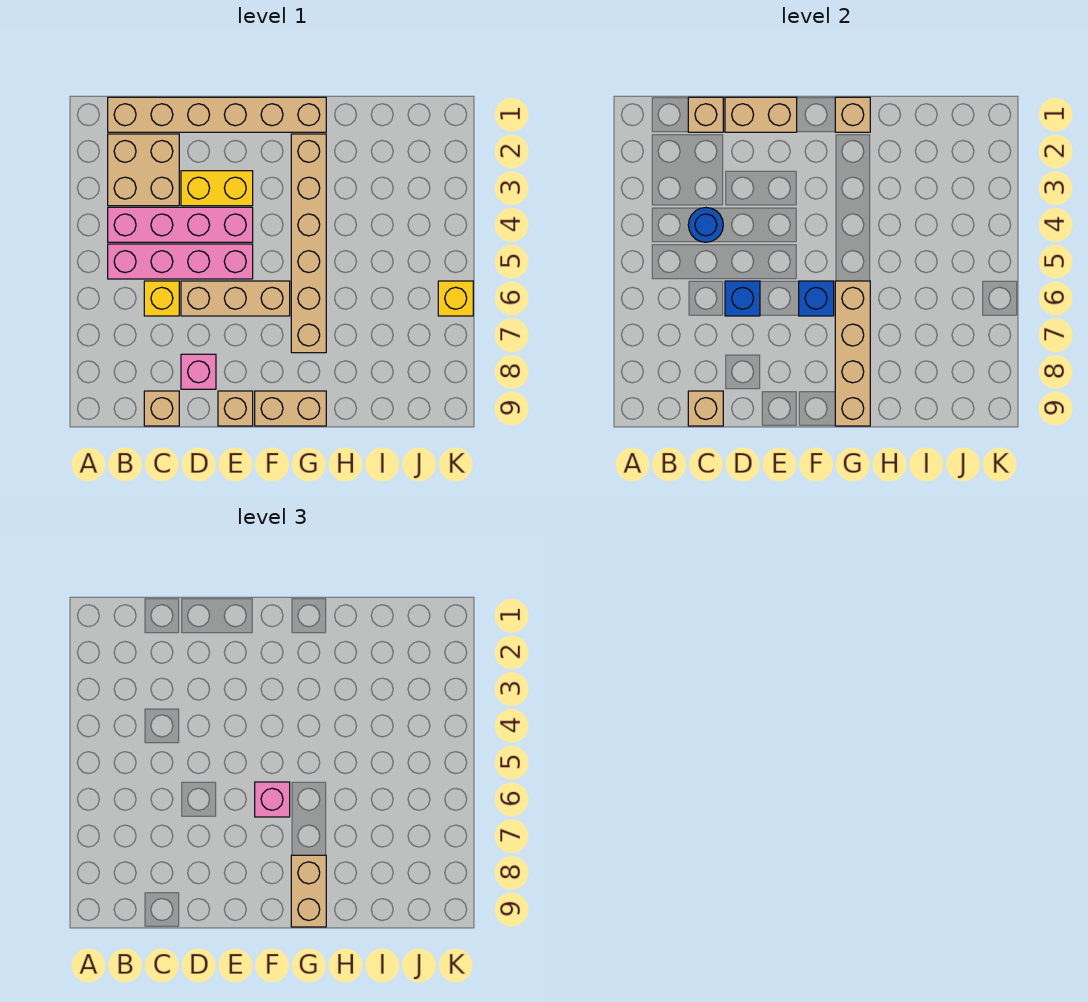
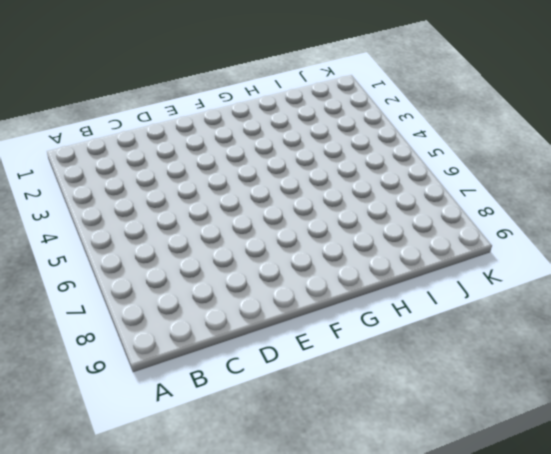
none -> tan brick B1:G1 level 1
none -> tan brick B2:C3 level 1
none -> pink brick B4:E4 level 1

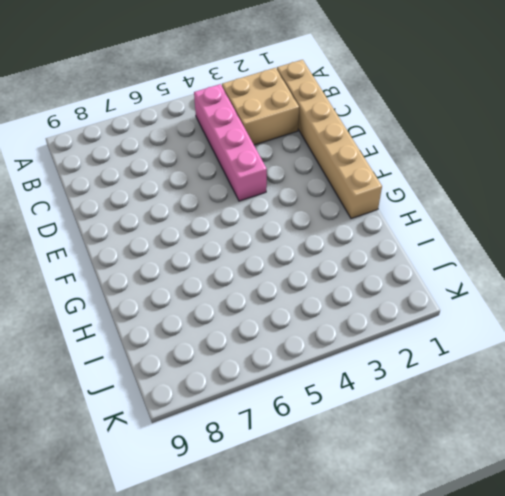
none -> pink brick B5:E5 level 1
none -> yellow brick C6 level 1
none -> tan brick C9 level 1

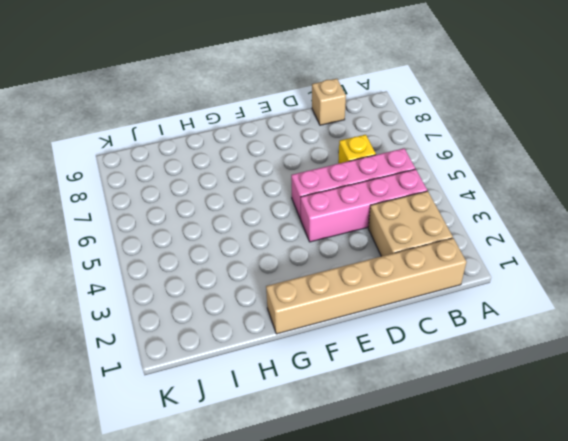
none -> yellow brick D3:E3 level 1
none -> tan brick D6:F6 level 1
none -> pink brick D8 level 1

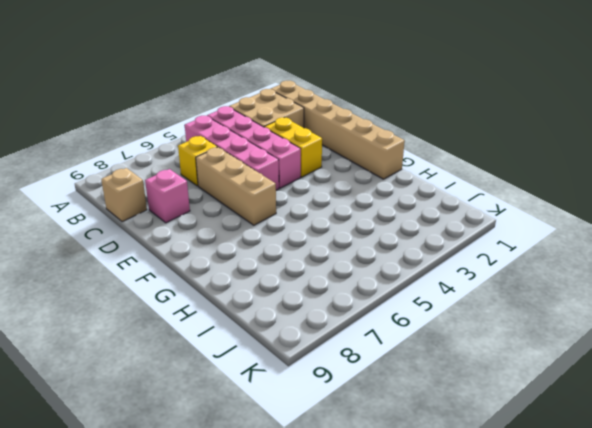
none -> tan brick E9 level 1
none -> tan brick F9:G9 level 1
none -> tan brick G2:G7 level 1

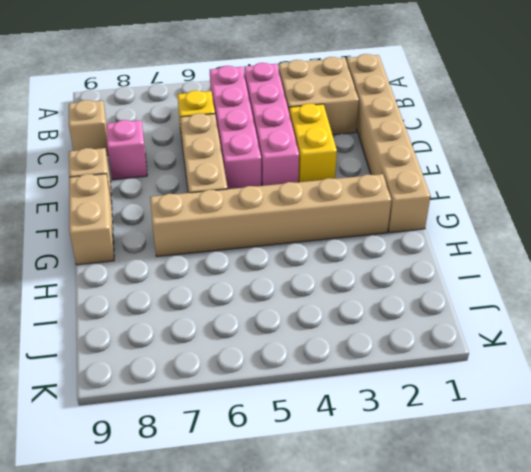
none -> yellow brick K6 level 1
none -> tan brick C1 level 2
none -> blue round brick C4 level 2

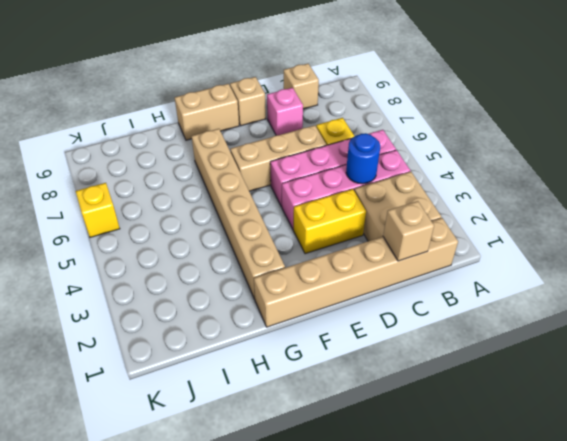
none -> tan brick C9 level 2
none -> tan brick D1:E1 level 2
none -> blue brick D6 level 2

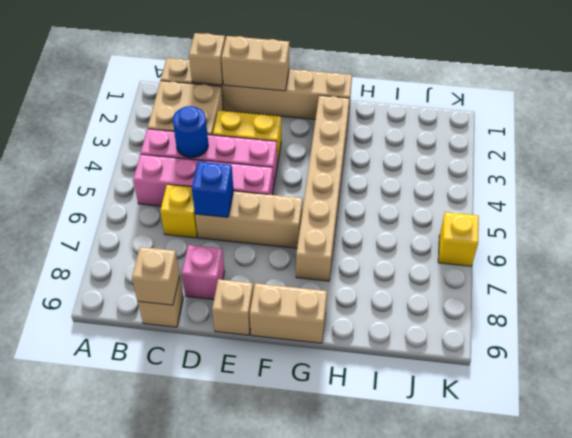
none -> blue brick F6 level 2
none -> tan brick G1 level 2
none -> tan brick G6:G9 level 2

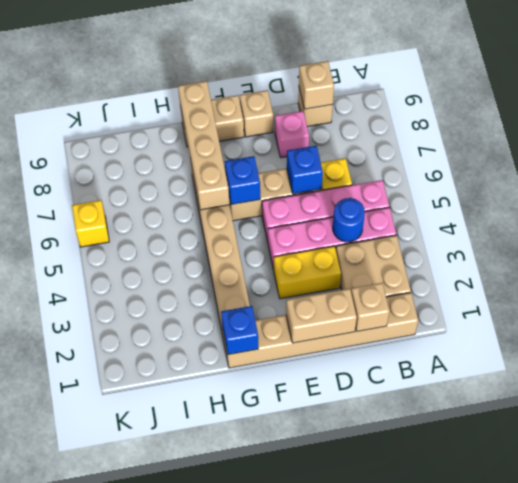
blue brick G1 level 2 -> tan brick G1 level 2
none -> pink brick F6 level 3
none -> tan brick G8:G9 level 3

